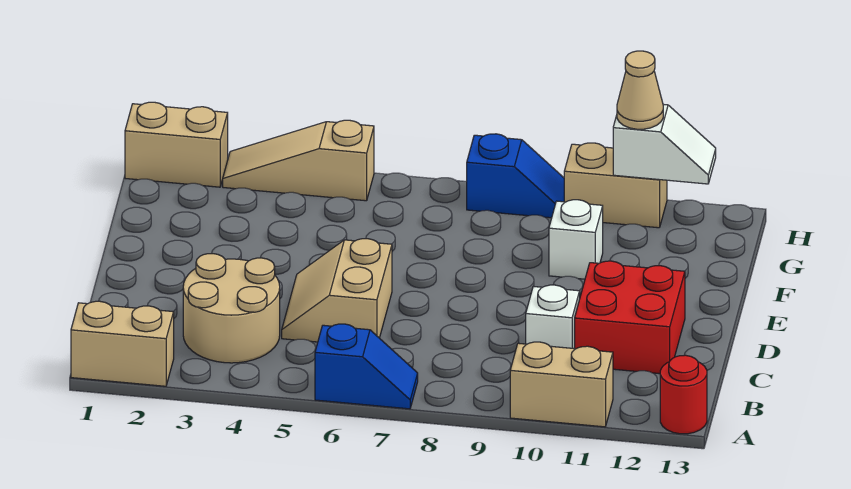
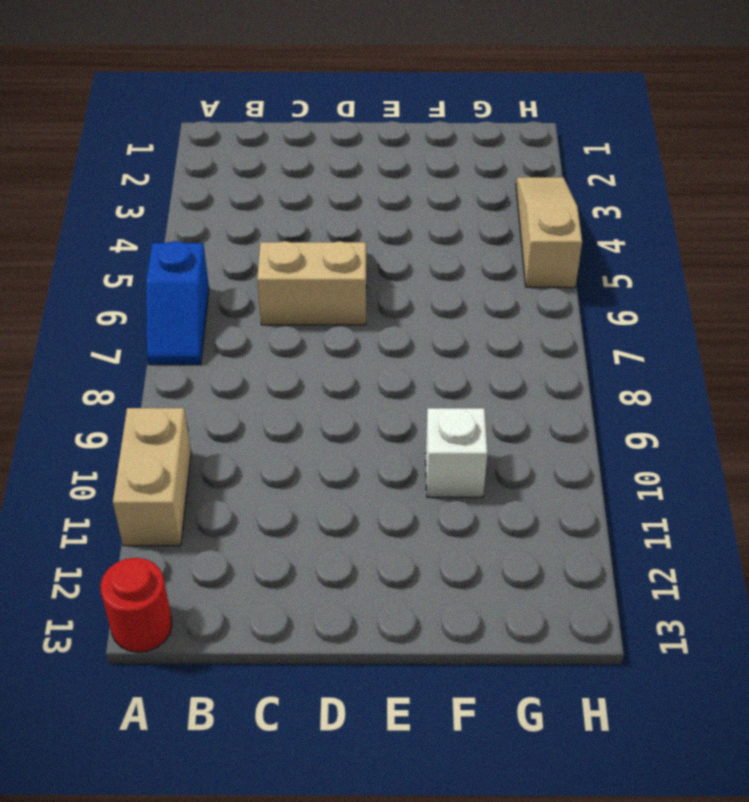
none -> tan brick A1:A2 level 1
none -> tan round brick B3:C4 level 1
none -> white brick C10 level 1

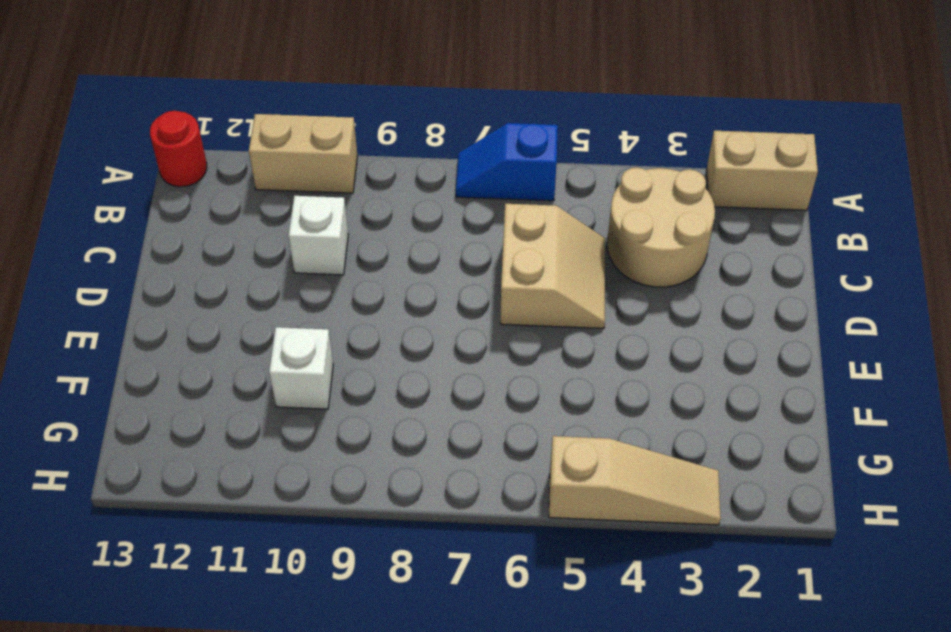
none -> red brick C11:D12 level 1
none -> tan brick H1:H2 level 1
none -> blue slope H8:H9 level 1 top 8

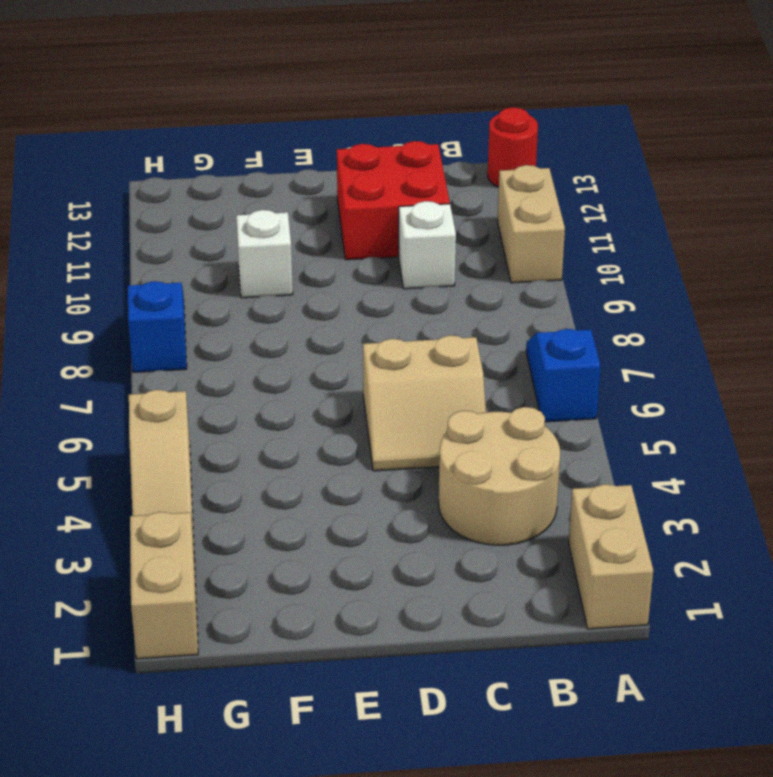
none -> tan brick H10:H11 level 1
none -> white slope H11:H12 level 2 top 11
none -> tan cone H11 level 3

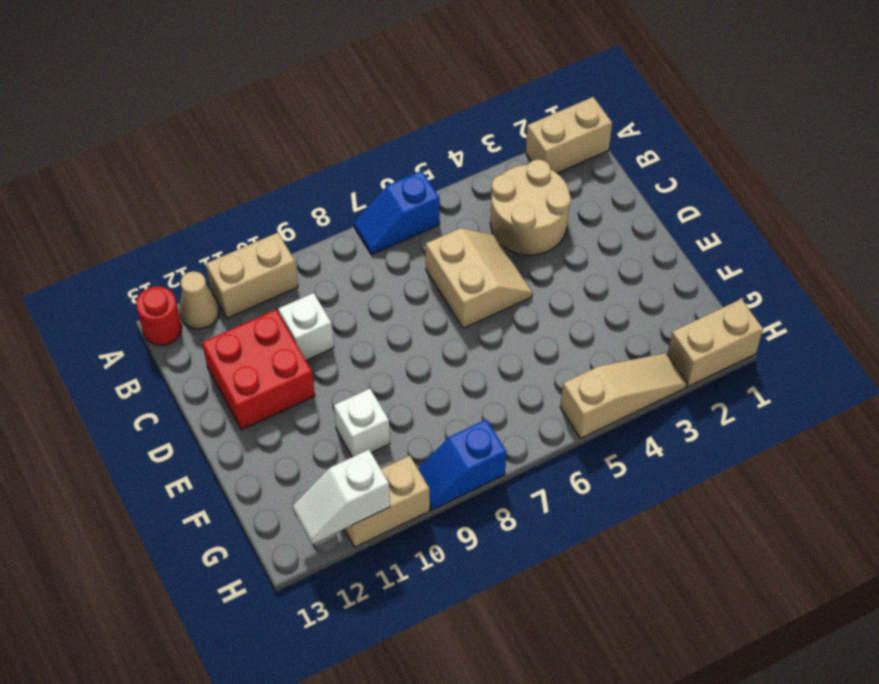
tan cone A12 level 1 -> tan cone H11 level 3

